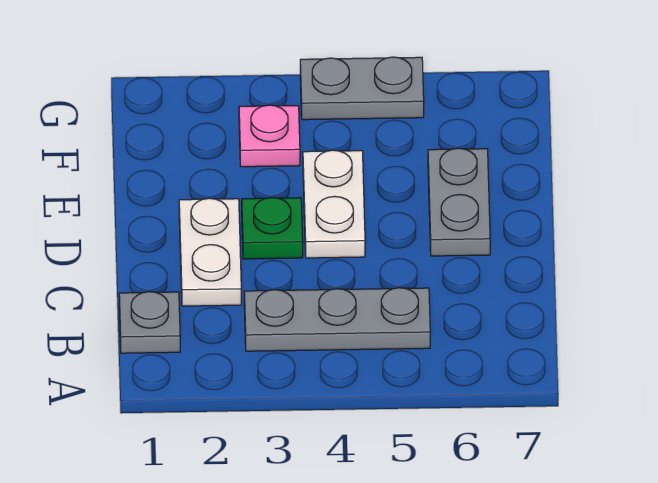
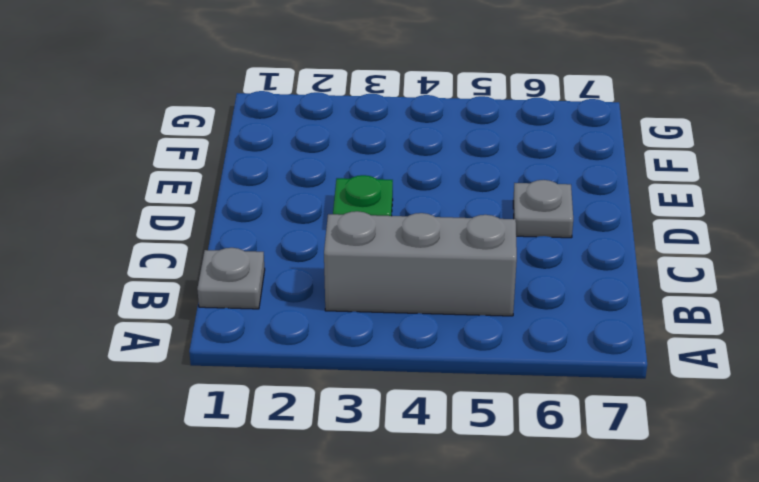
grey brick B3:B5 level 1 -> grey plate B3:B5 level 1
grey plate D6 level 1 -> grey plate D6:E6 level 1
none -> white plate C2:D2 level 1
none -> white plate D4:E4 level 1

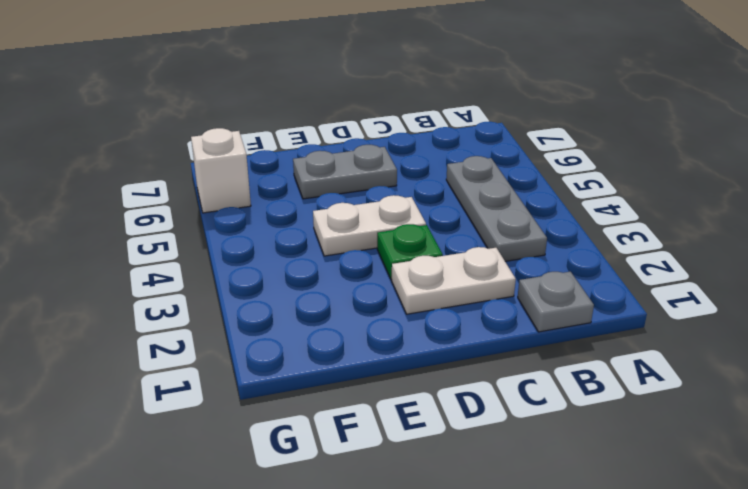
white brick G6 level 1 -> none
none -> pink plate F3 level 1
none -> grey plate G4:G5 level 1

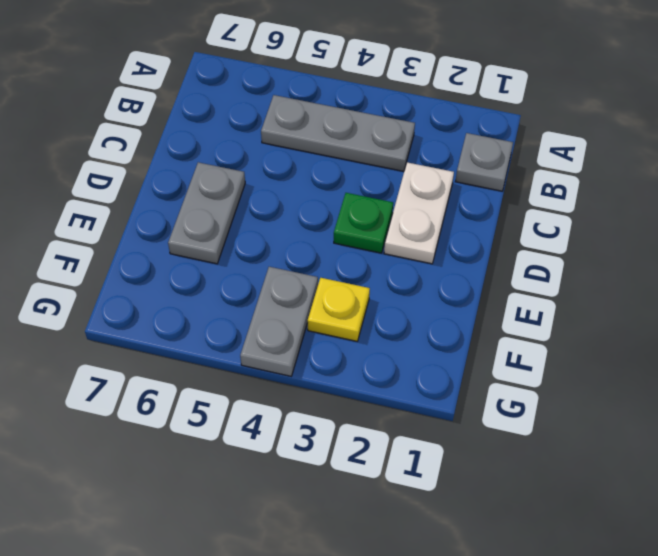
yellow plate F3 level 1 -> pink plate F3 level 1
grey plate F4:G4 level 1 -> grey plate G4:G5 level 1
none -> white plate D4:E4 level 1

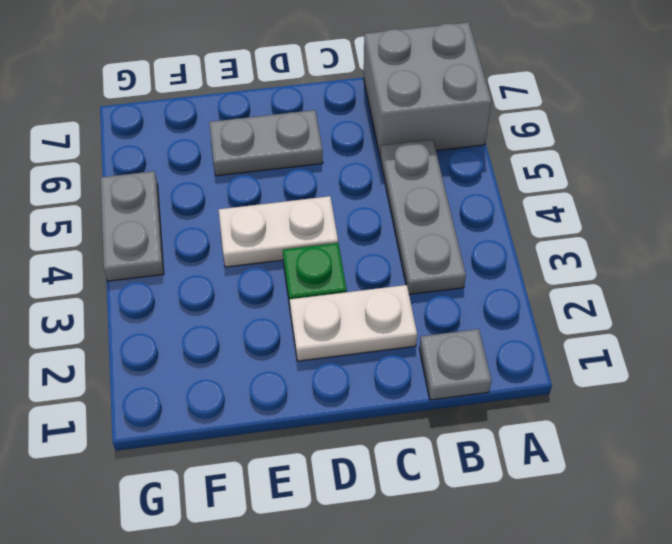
grey brick A6:B7 level 1 -> none
none -> pink plate F3 level 1

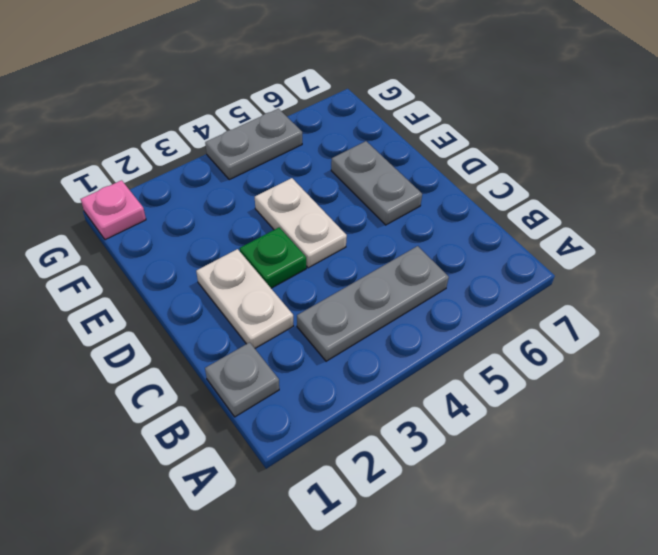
pink plate G1 level 1 -> pink plate F3 level 1

